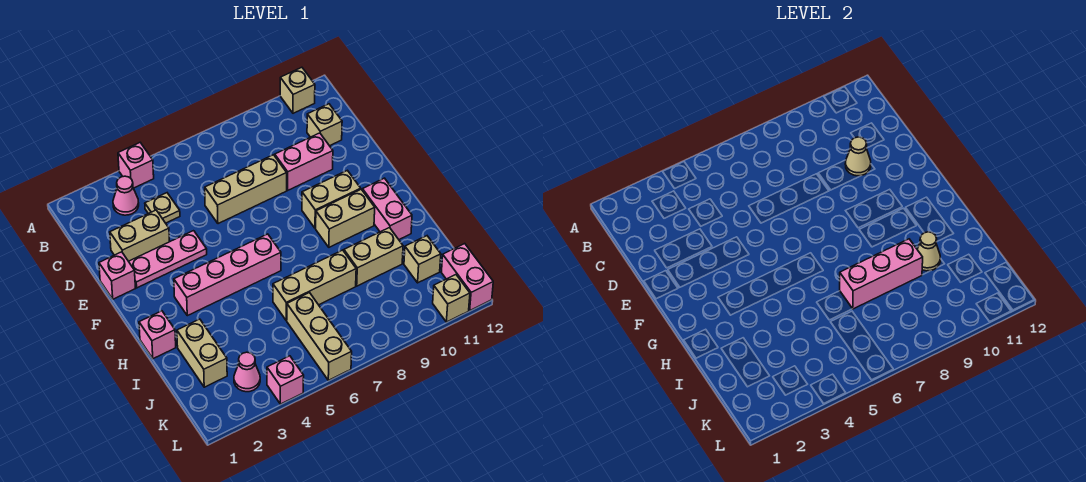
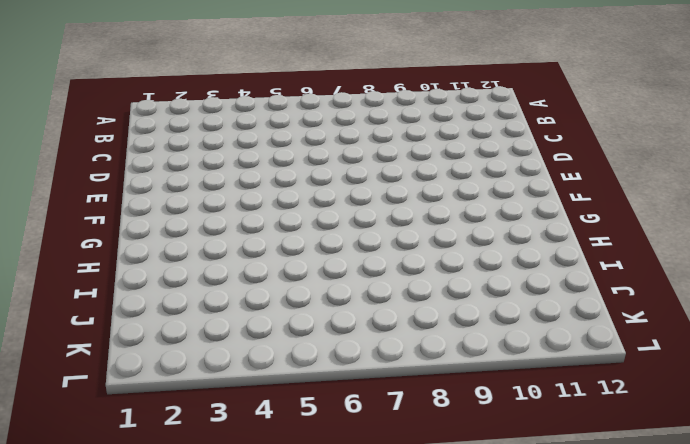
none -> pink brick A4 level 1
none -> tan brick A11 level 1
none -> pink cone B3 level 1

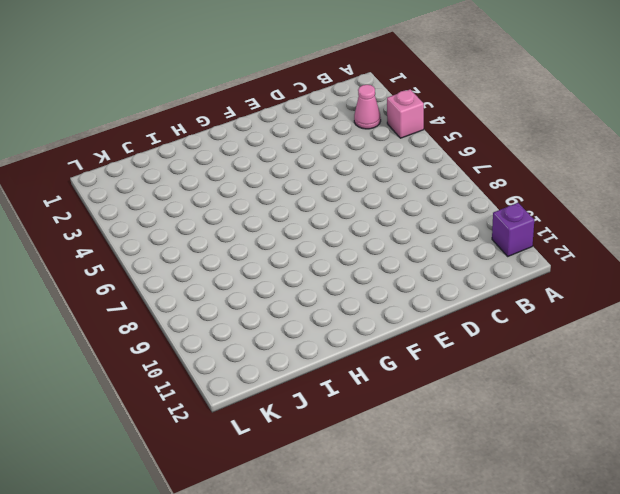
purple brick A11 level 1 -> tan brick A11 level 1
none -> tan plate C4 level 1
none -> tan brick C11 level 1
none -> tan brick D2:D3 level 1

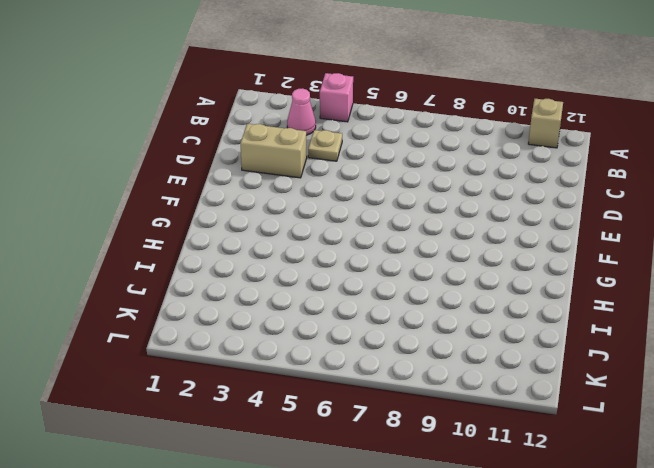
none -> tan brick C11 level 1
none -> tan brick D6:D8 level 1
none -> pink brick D9:D10 level 1

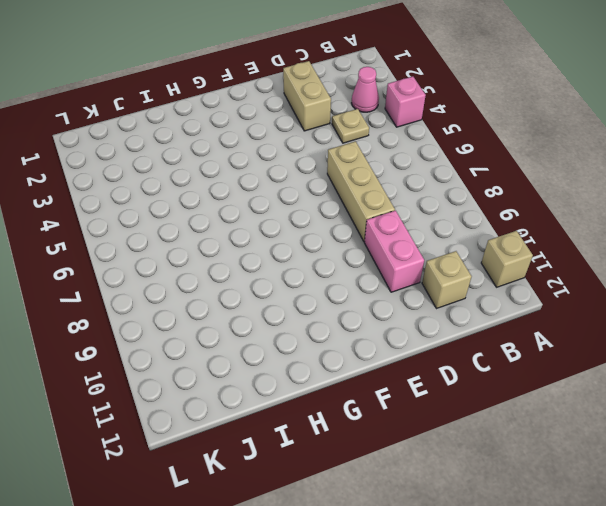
none -> pink brick E1 level 1
none -> pink plate E2:E4 level 1
none -> tan brick F9:F10 level 1

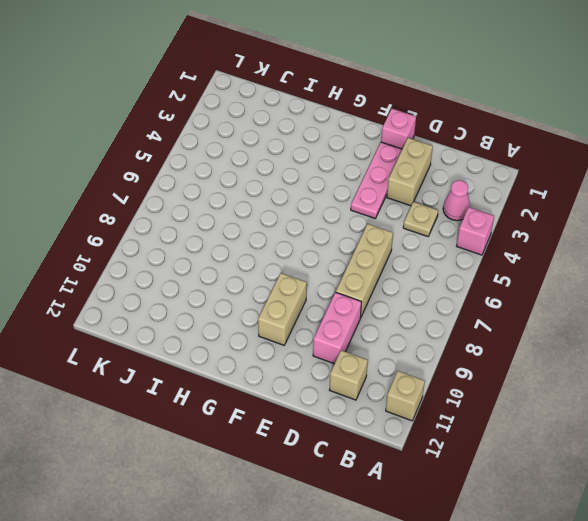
none -> pink brick G3:G6 level 1
none -> tan brick G9:G10 level 1
none -> pink brick G11:H11 level 1

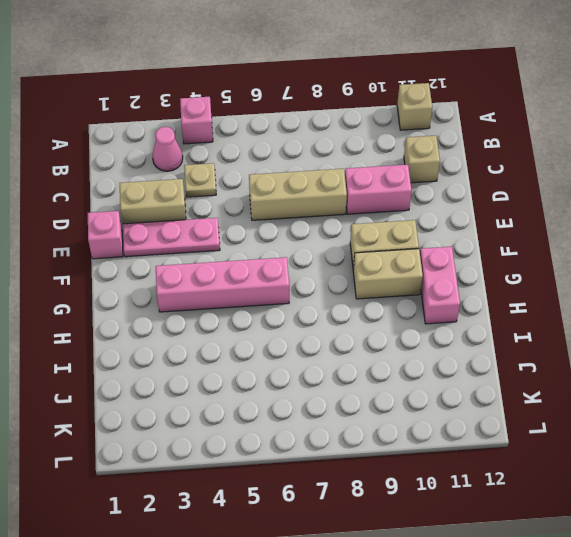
none -> pink brick H1 level 1
none -> tan brick I2:J2 level 1
none -> tan brick I6:I8 level 1

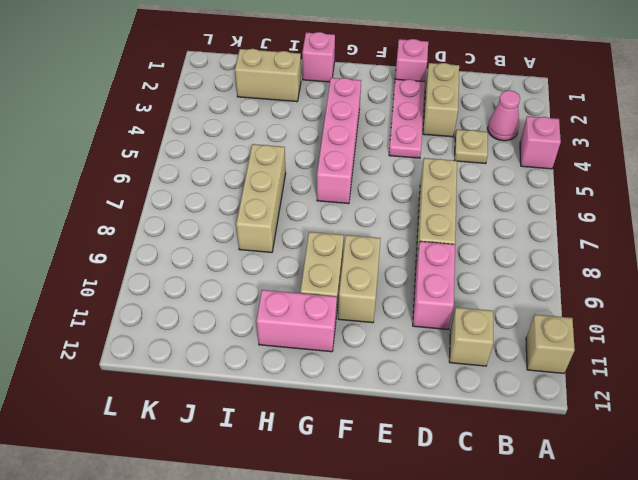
none -> tan brick I9:I10 level 1
none -> tan brick J6:L6 level 1
none -> tan brick J11 level 1

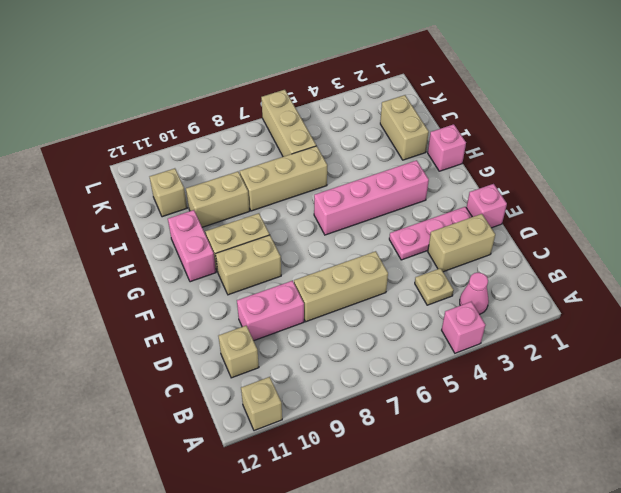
none -> pink cone K3 level 1
none -> pink brick K12:L12 level 1
none -> pink brick L4 level 1

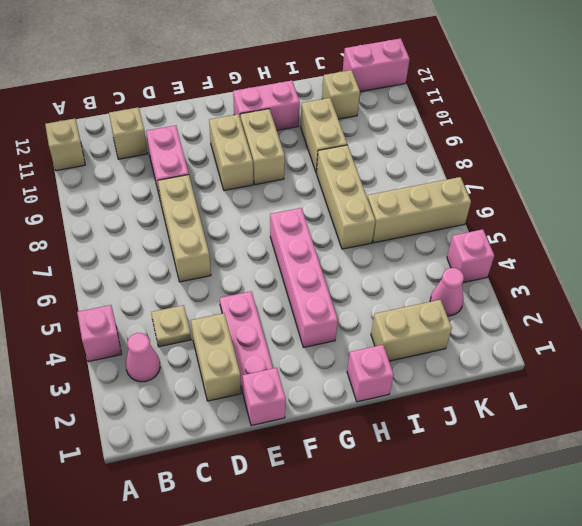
none -> tan brick L11 level 1
none -> tan cone D10 level 2
none -> pink brick I7:I9 level 2

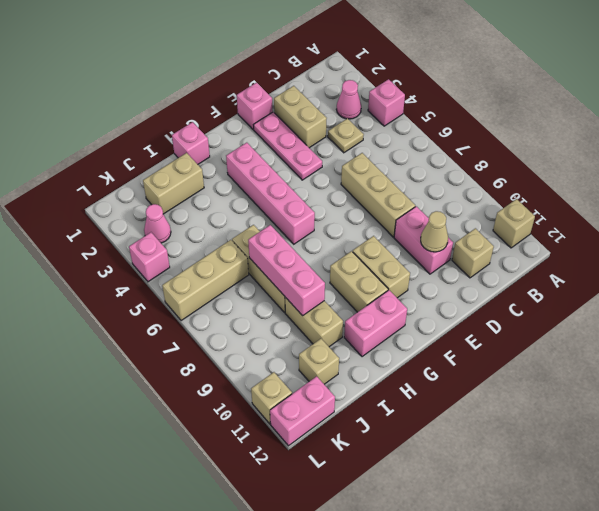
none -> tan cone I10 level 2

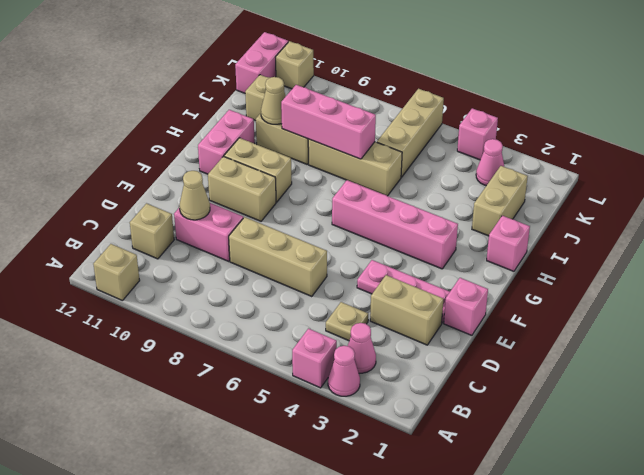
pink cone A3 level 1 -> none

